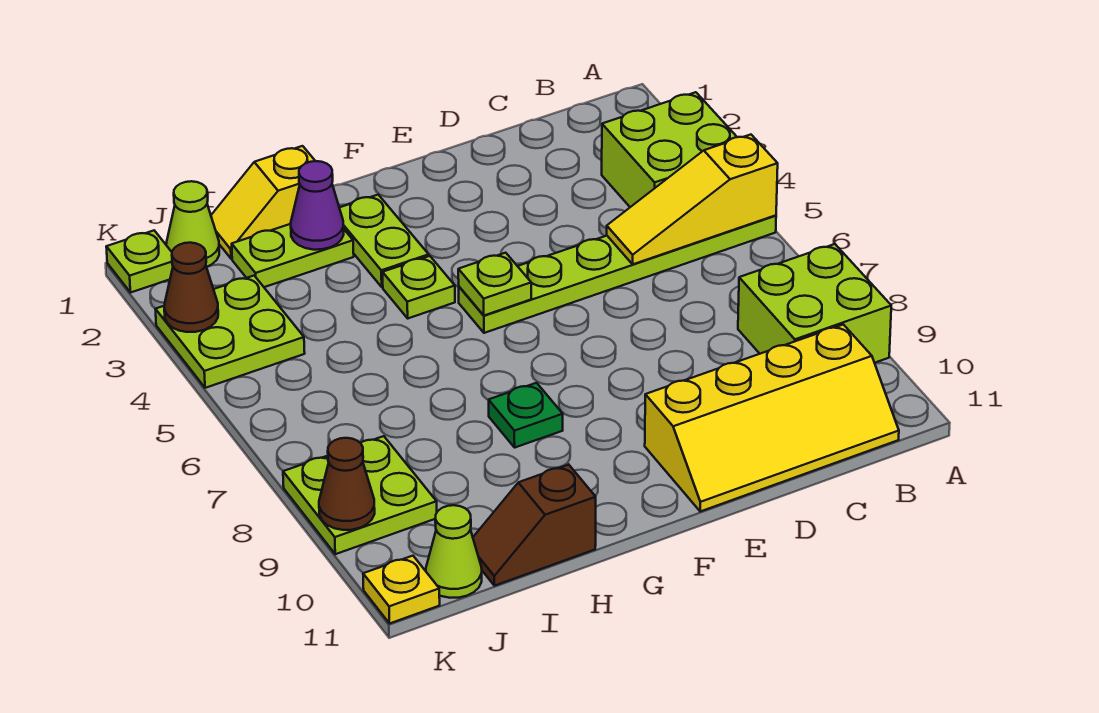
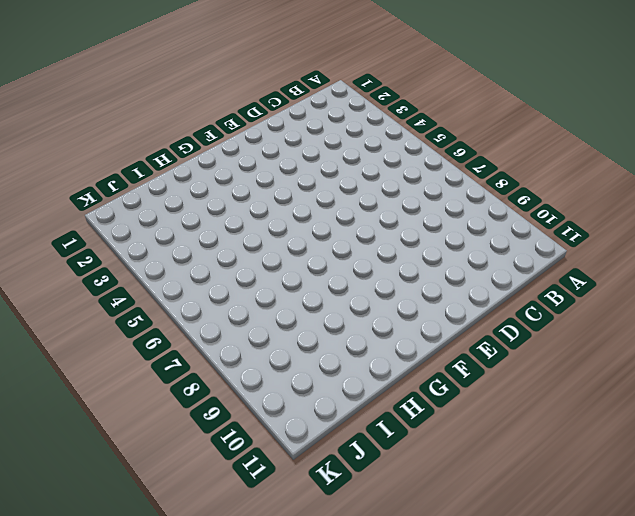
none -> lime brick A3:B4 level 1
none -> lime plate A5:F5 level 1
none -> lime brick A8:B9 level 1

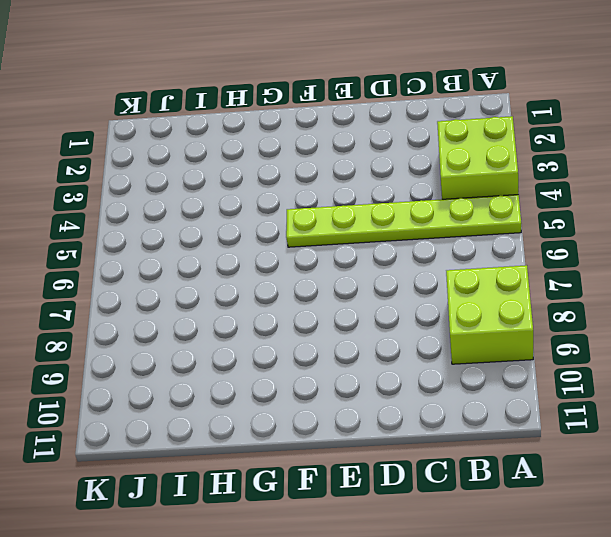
none -> yellow slope B10:E11 level 1 top 10
none -> lime plate G2:G3 level 1
none -> lime plate G4 level 1

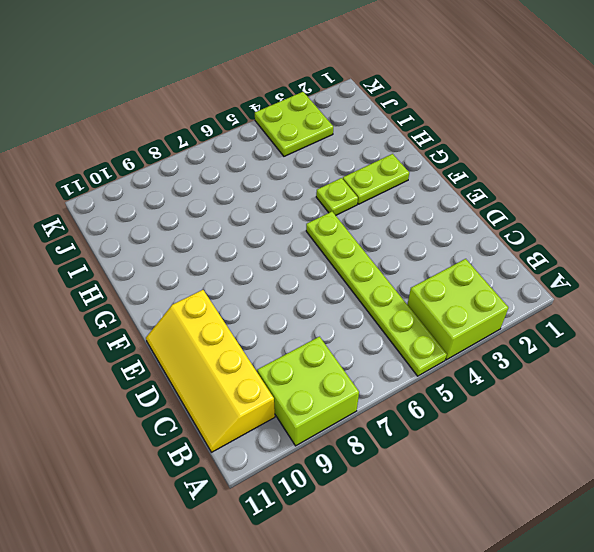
none -> green plate G8 level 1
none -> yellow slope H1:I1 level 1 top H
none -> lime plate H2:I2 level 1

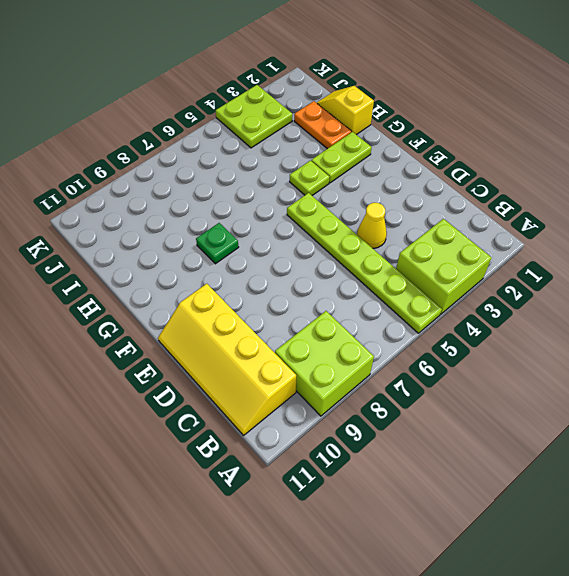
yellow cone D4 level 1 -> none
orange plate H2:I2 level 1 -> lime plate H2:I2 level 1
none -> brown slope H11:I11 level 1 top H
none -> lime cone J1 level 1
none -> lime plate J8:K9 level 1

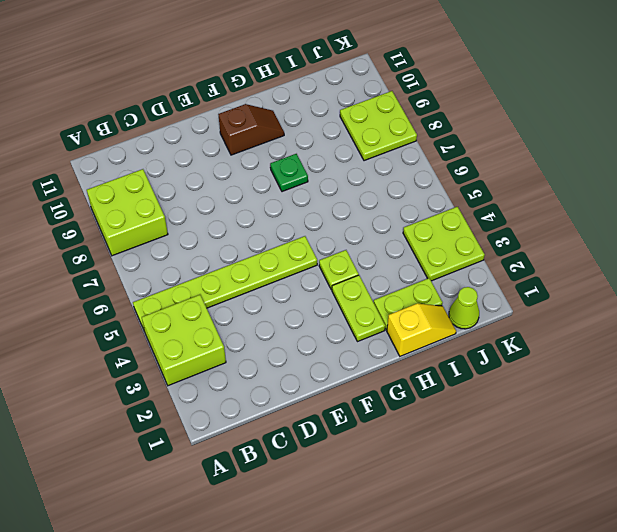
brown slope F10:G10 level 1 top F -> brown slope H11:I11 level 1 top H
none -> yellow slope B10:E11 level 1 top 10
none -> lime cone J11 level 1
none -> lime plate K1 level 1

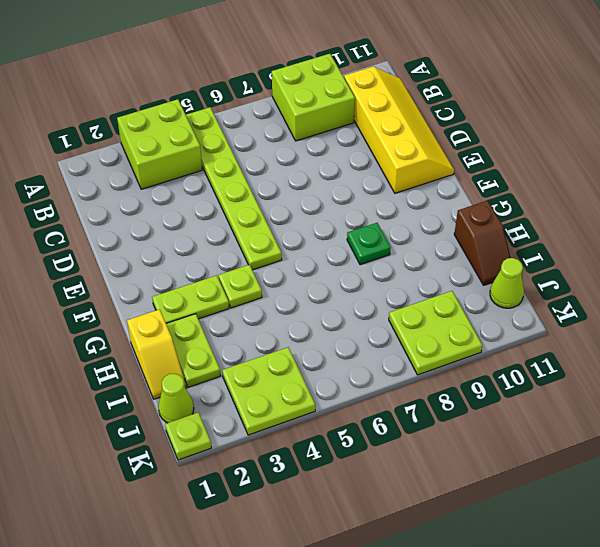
none -> yellow plate K11 level 1
none -> yellow slope A5:C5 level 2 top A
none -> lime plate F5 level 2

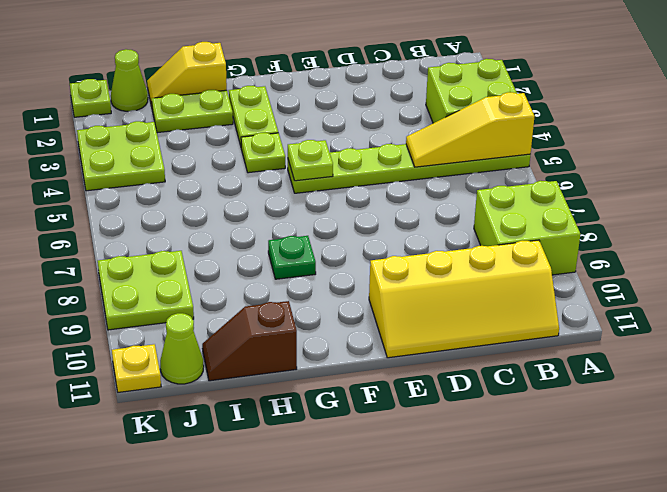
none -> purple cone H2 level 2
none -> brown cone K3 level 2
none -> brown cone K9 level 2

